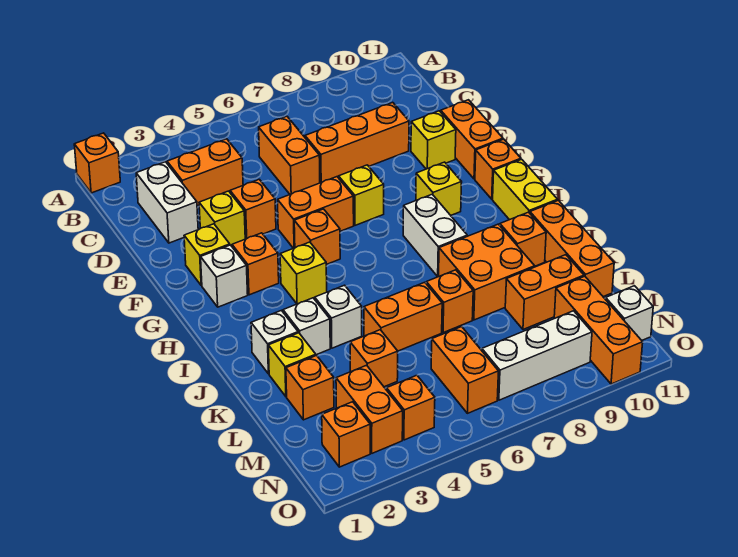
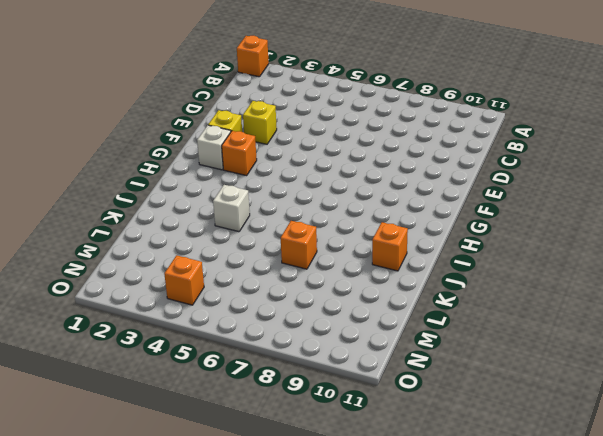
none -> white brick C2:D2 level 1
none -> orange brick C3:C4 level 1
none -> orange brick C6:D6 level 1
none -> orange brick D7:D9 level 1

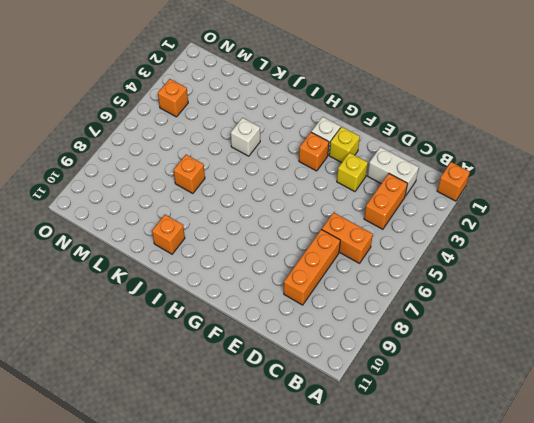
none -> orange brick E4 level 1
none -> yellow brick E10 level 1
none -> orange brick E11:F11 level 1
none -> orange brick F5:F6 level 1

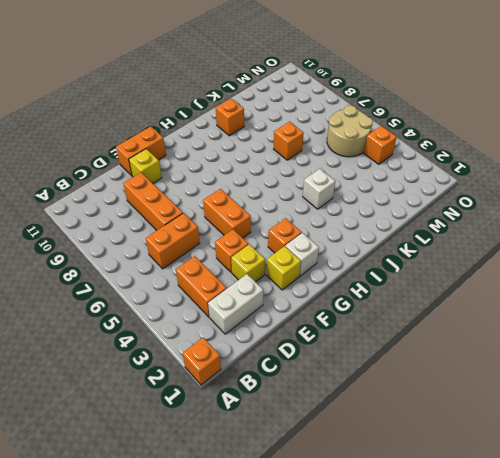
tan round brick M5:N6 level 1 -> orange brick M6:N6 level 1
none -> yellow brick F7 level 1
none -> orange brick G5 level 1
none -> yellow brick G9 level 1
none -> orange brick G11 level 1

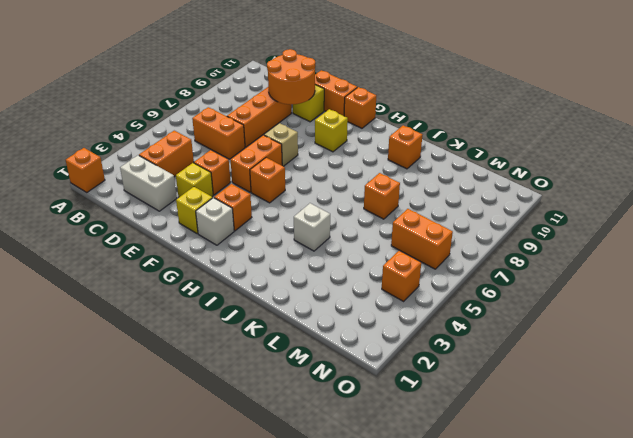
orange round brick D9:E10 level 2 -> none
tan brick F7 level 1 -> yellow brick F7 level 1
none -> yellow brick H4 level 1
none -> white brick H8:I8 level 1
none -> yellow brick H11:I11 level 1
none -> white brick J2 level 1

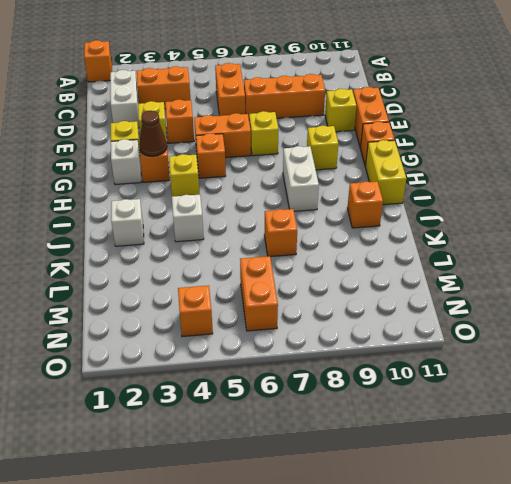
brown cone G3 level 2 -> none
none -> white brick J3 level 1
none -> orange brick J8:K9 level 1
none -> orange brick J11:L11 level 1
none -> yellow brick K2 level 1

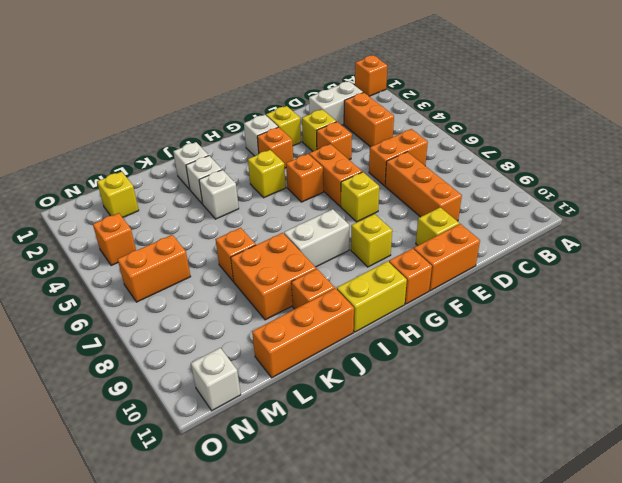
yellow brick M2 level 1 -> yellow brick K2 level 1
none -> orange brick K5:K6 level 1
none -> orange brick L2 level 1
none -> orange brick L4 level 1
none -> orange brick L9:L10 level 1

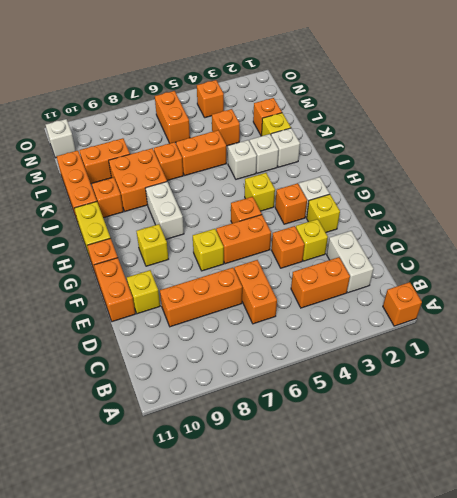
none -> orange brick M3:N3 level 1
none -> orange brick M10:O10 level 1
none -> orange brick N2 level 1
none -> white brick N7:N9 level 1

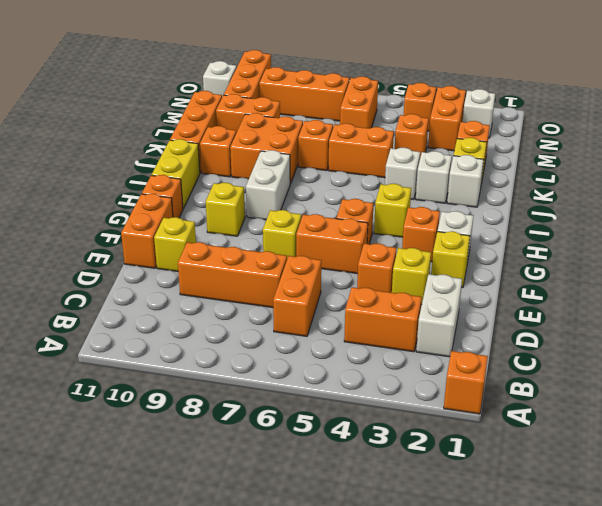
white brick N2 level 1 -> orange brick N2 level 1
orange brick N7:N9 level 1 -> white brick N7:N9 level 1

